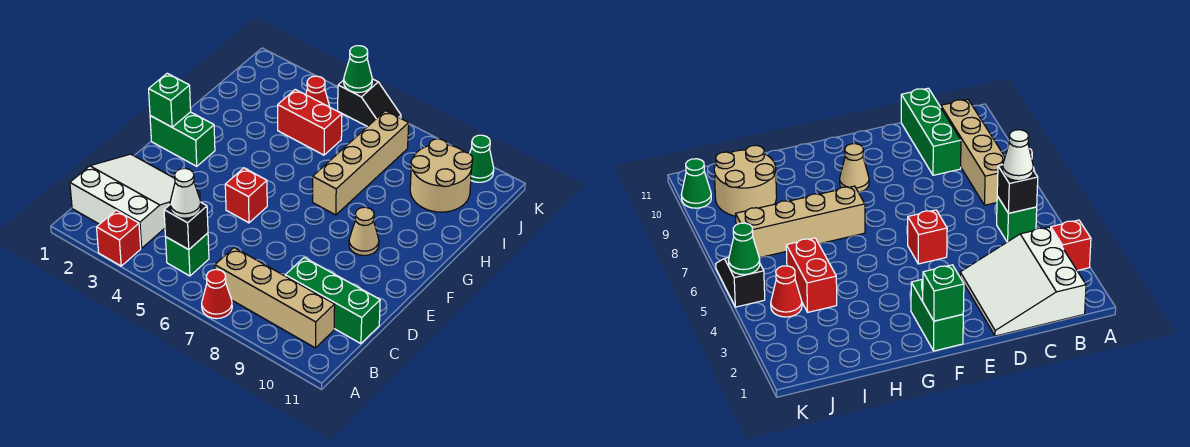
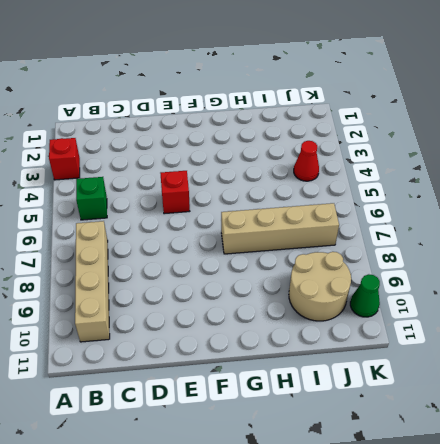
none -> red cone A7 level 1
none -> white slope B1:D3 level 1 top B
none -> green brick C9:C11 level 1

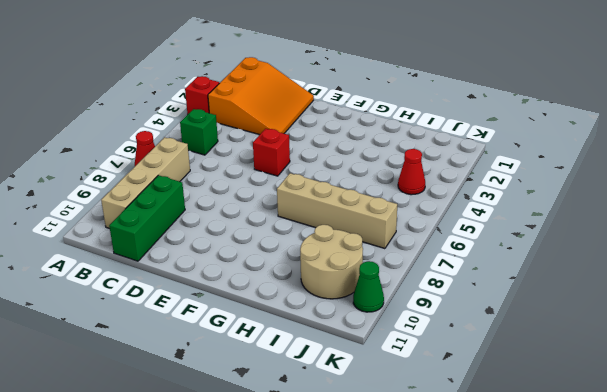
orange slope B1:D3 level 1 top B -> white slope B1:D3 level 1 top B
none -> green brick F1:F2 level 1
none -> tan cone F9 level 1
none -> red brick I4:I5 level 1

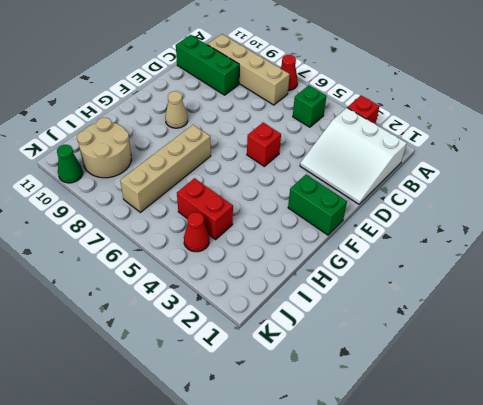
none -> black slope K5:K6 level 1 top 5
none -> black brick B5 level 2
none -> green brick F1 level 2

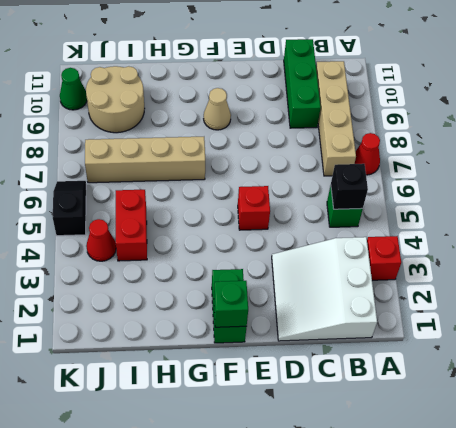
none -> green cone K5 level 2
none -> white cone B5 level 3

